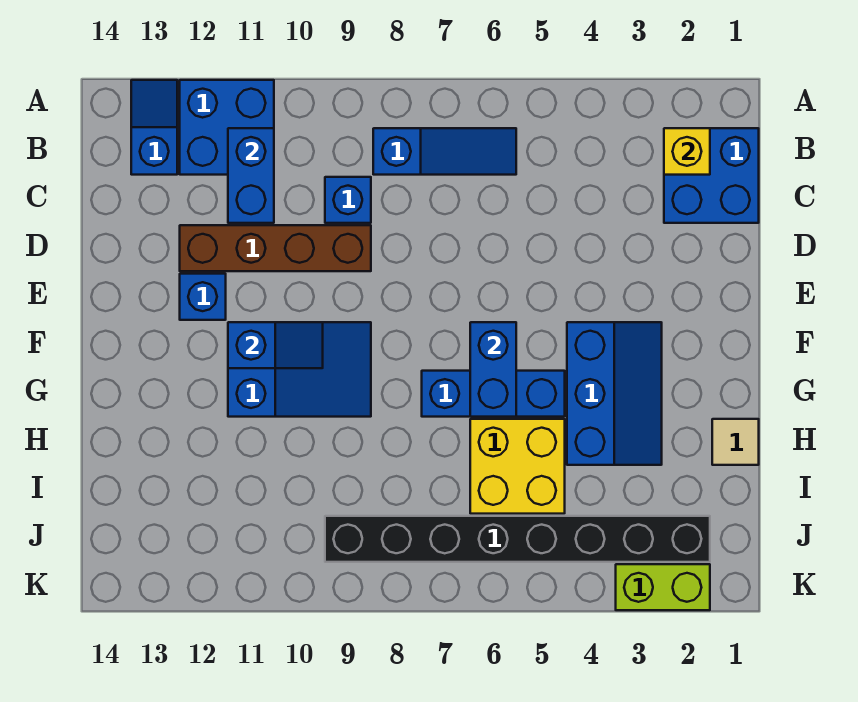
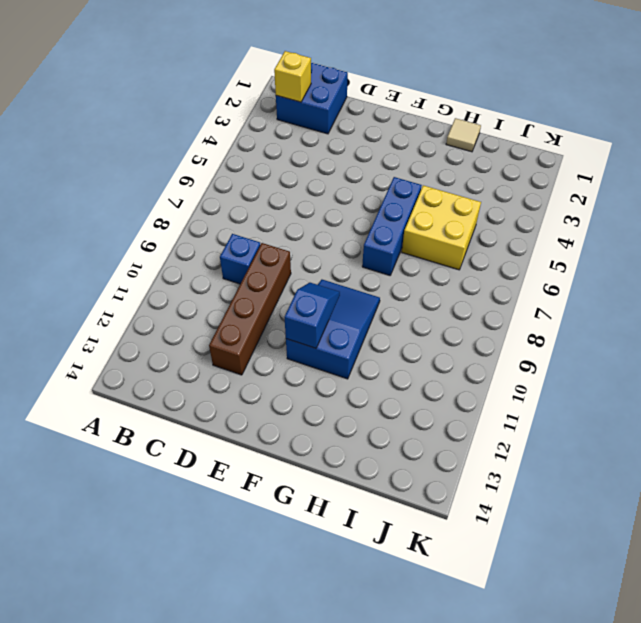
none -> blue brick A11:B12 level 1
none -> blue slope A13:B13 level 1 top B
none -> blue slope B6:B8 level 1 top 8

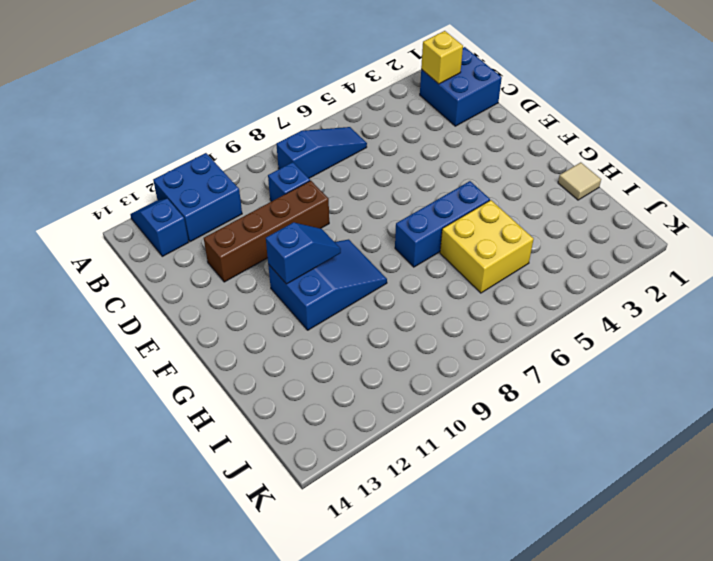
none -> blue brick E12 level 1
none -> blue slope F3:H4 level 1 top 4
none -> black brick J2:J9 level 1

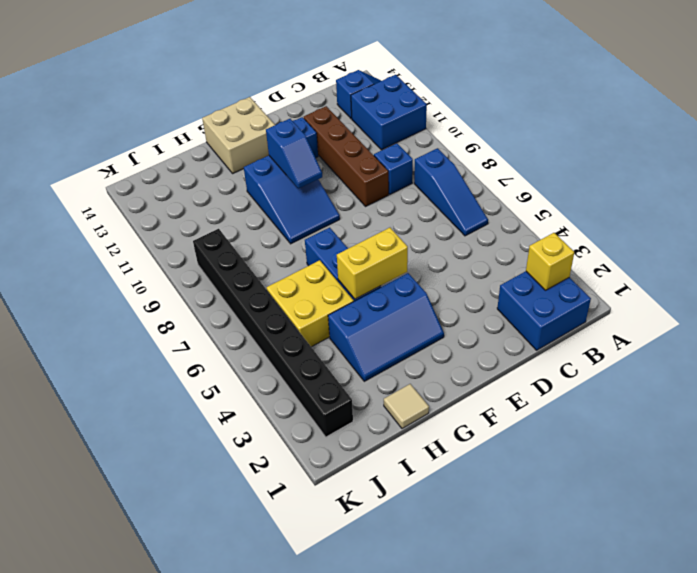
yellow brick F5:G5 level 2 -> none
tan brick F13:G14 level 1 -> none
none -> lime brick K2:K3 level 1
none -> blue brick B11:C11 level 2
none -> blue brick F6:G6 level 2

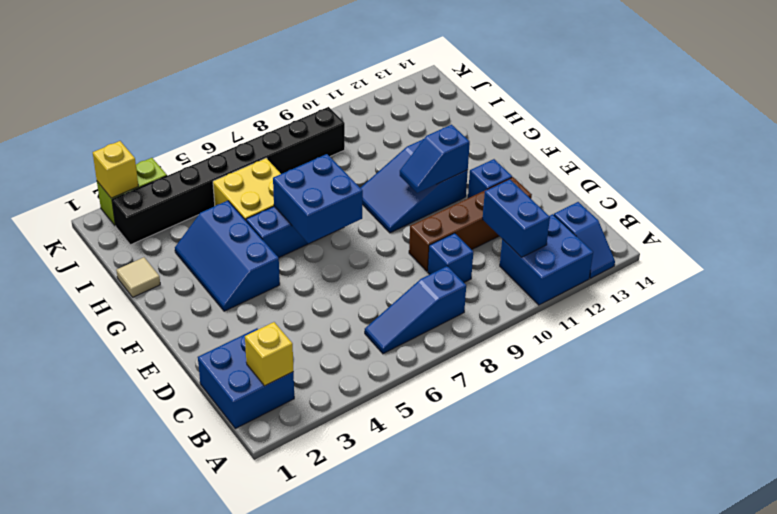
blue brick F6:G7 level 2 -> blue brick F6:G6 level 2
yellow brick K2 level 2 -> none

